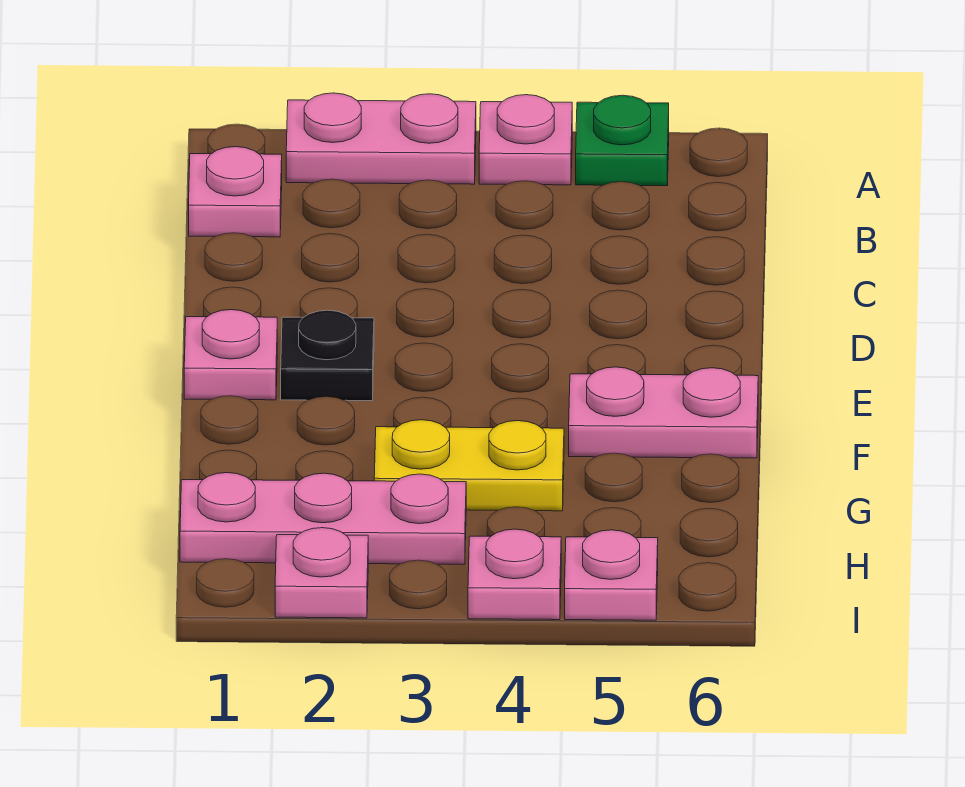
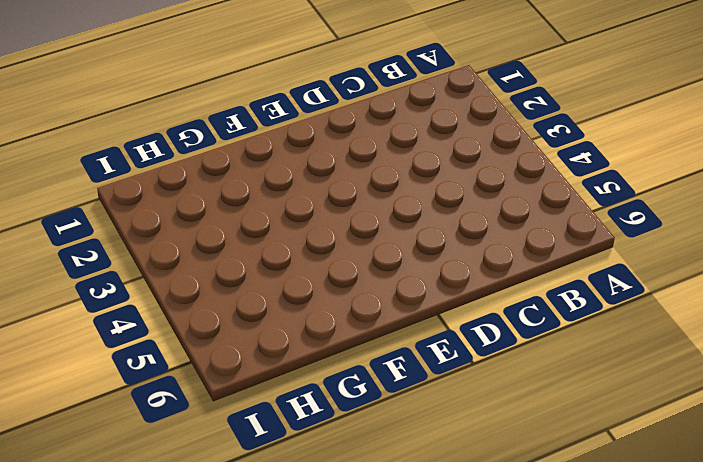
none -> pink plate A2:A3 level 1
none -> pink plate A4 level 1
none -> green plate A5 level 1

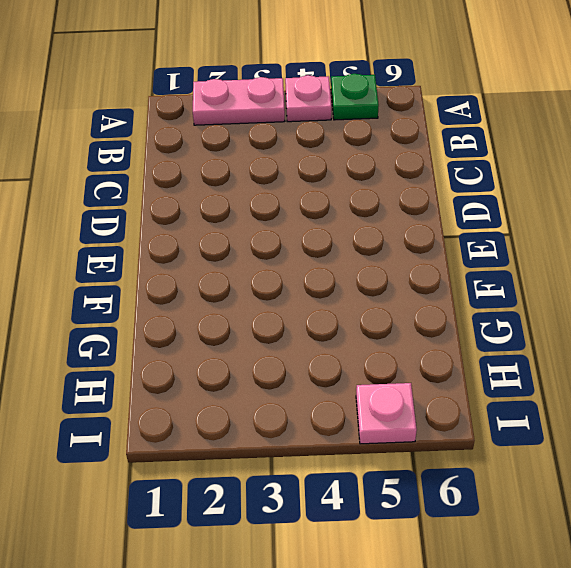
none -> pink plate B1 level 1
none -> pink plate E1 level 1
none -> black plate E2 level 1

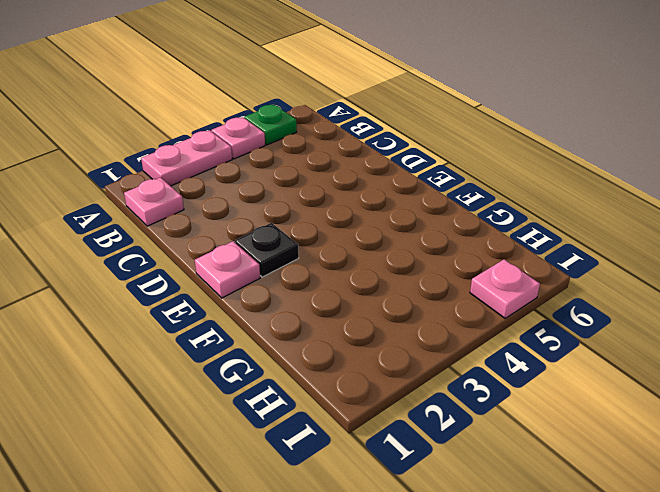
none -> pink plate F5:F6 level 1
none -> yellow plate G3:G4 level 1
none -> pink plate H1:H3 level 1

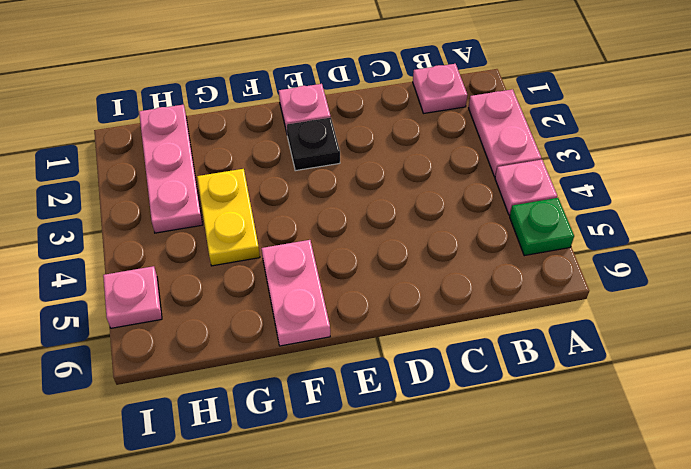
none -> pink plate I2 level 1
none -> pink plate I4 level 1

